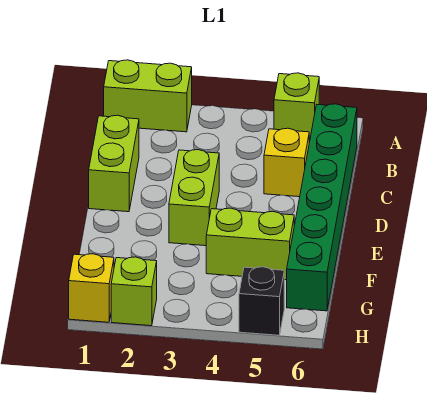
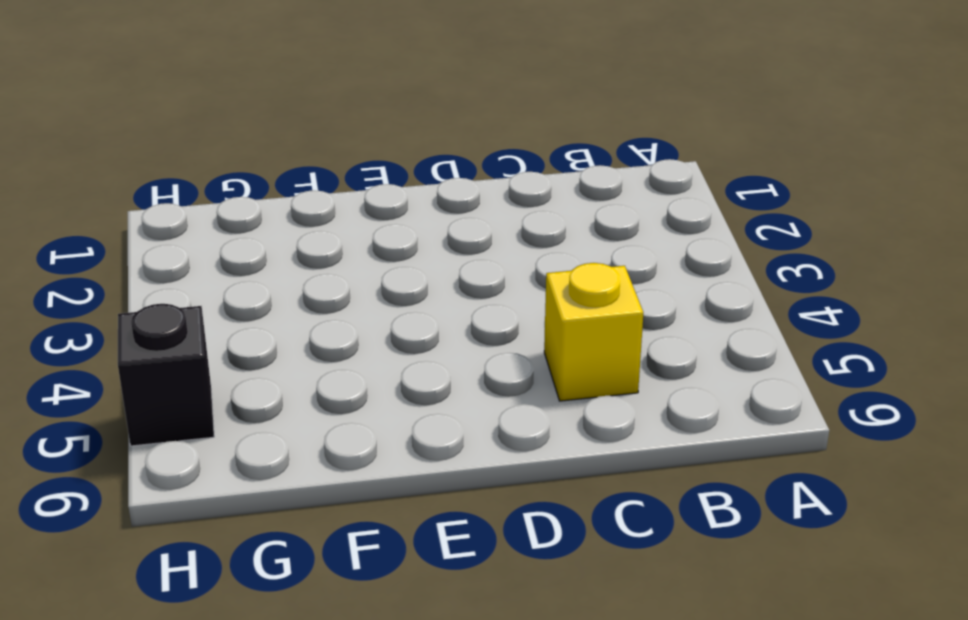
none -> lime brick A1:A2 level 1
none -> lime brick A5 level 1

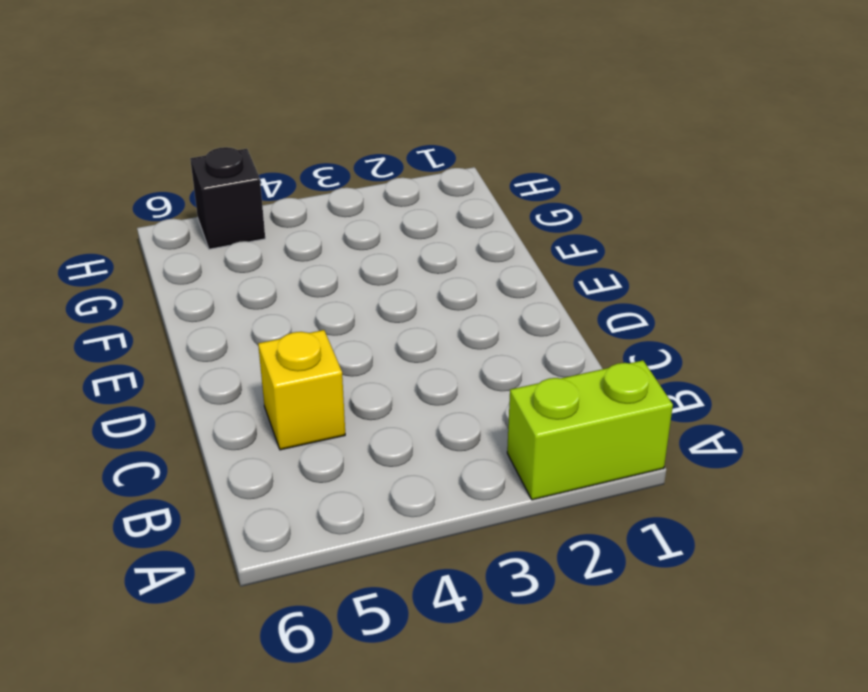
none -> lime brick A5 level 1
none -> green brick B6:G6 level 1

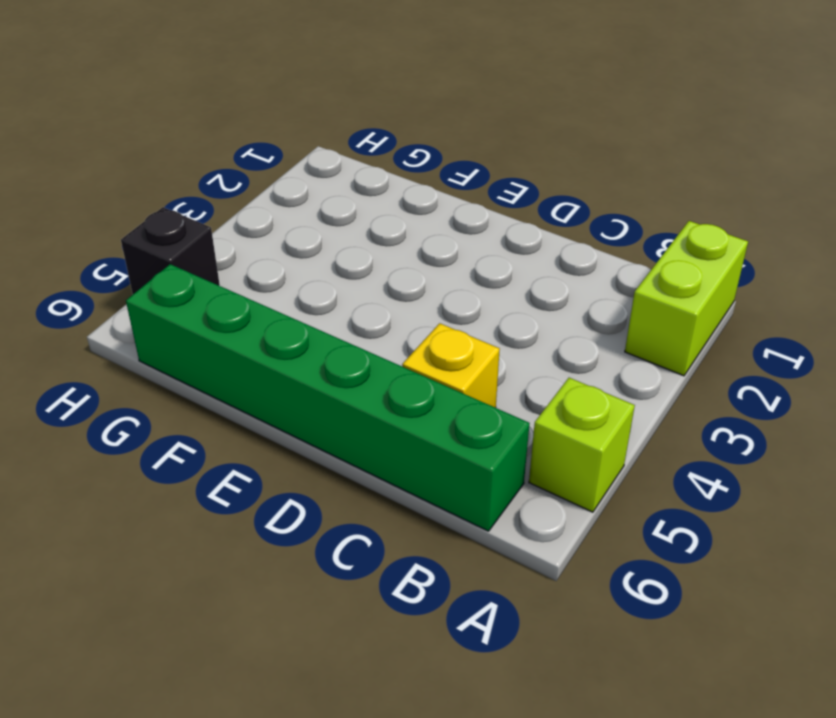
none -> lime brick C1:D1 level 1
none -> lime brick D3:E3 level 1

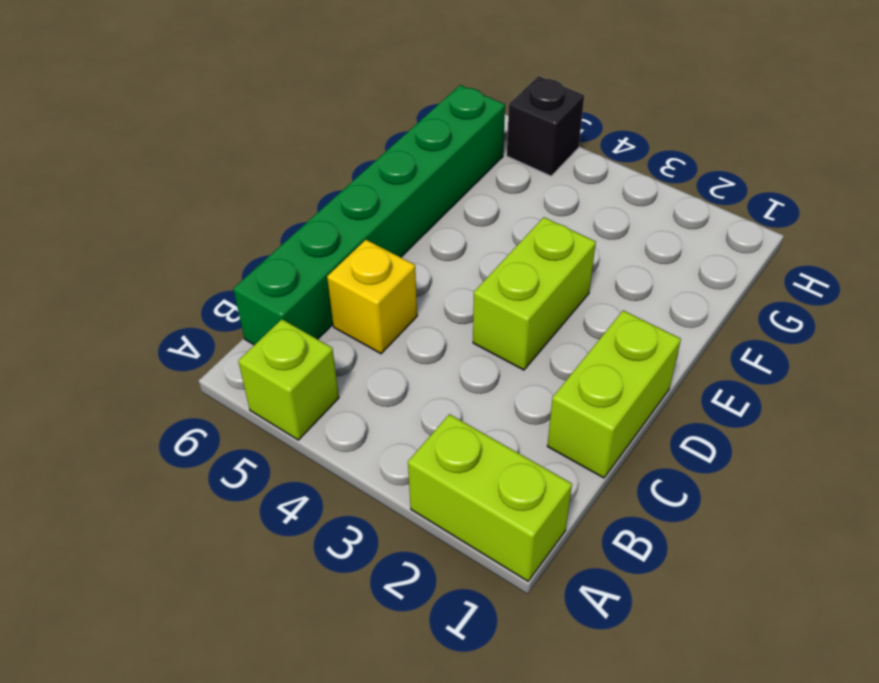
none -> lime brick F4:F5 level 1
none -> yellow brick H1 level 1

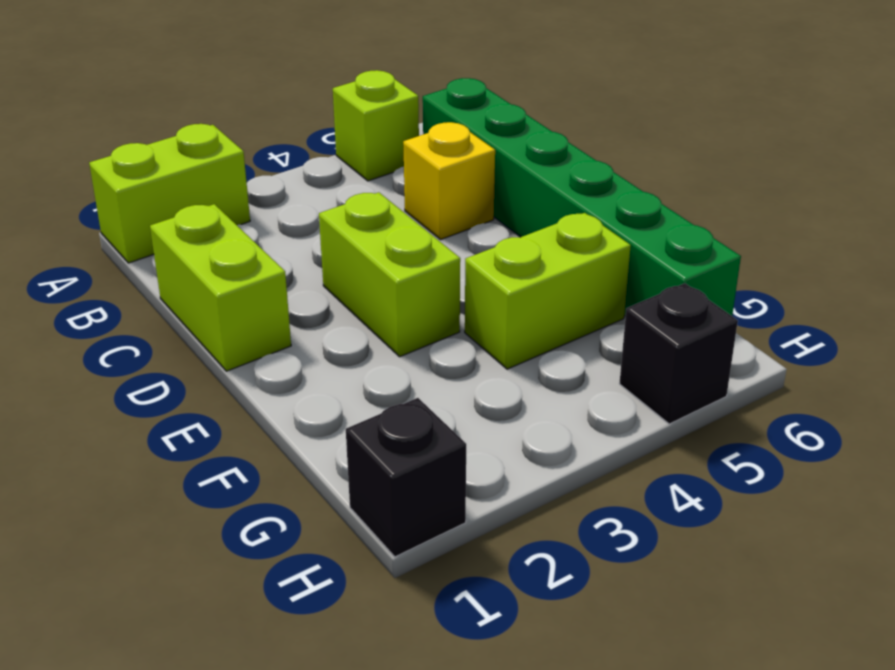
black brick H1 level 1 -> yellow brick H1 level 1
none -> lime brick H2 level 1

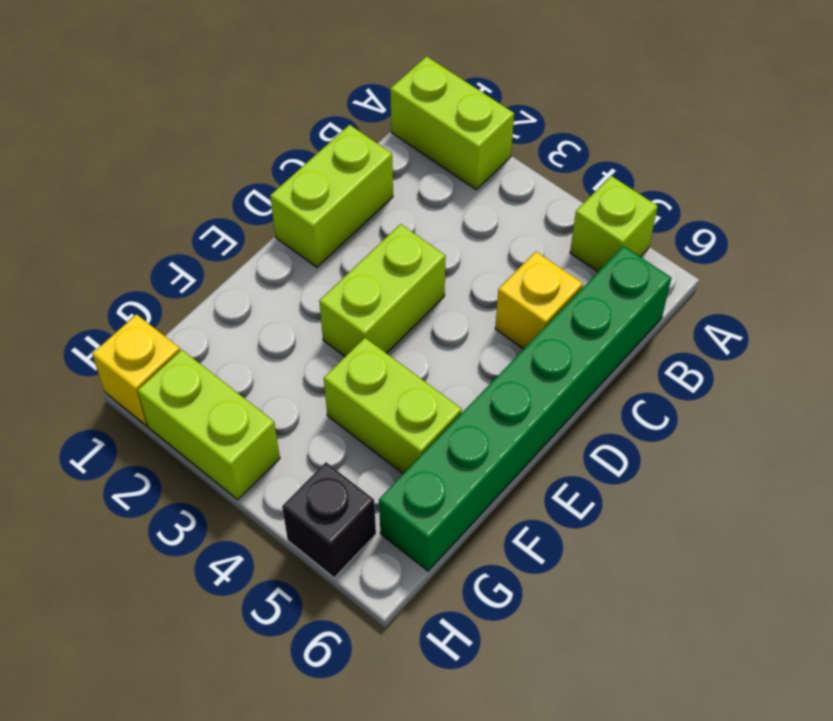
lime brick H2:H3 level 1 -> lime brick H2 level 1

